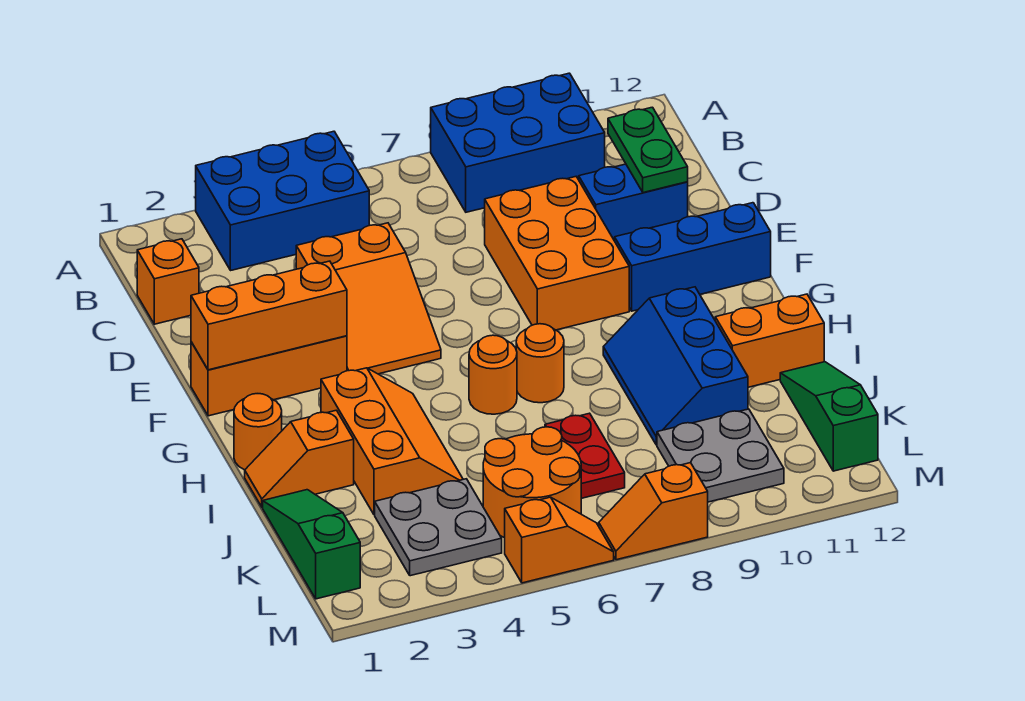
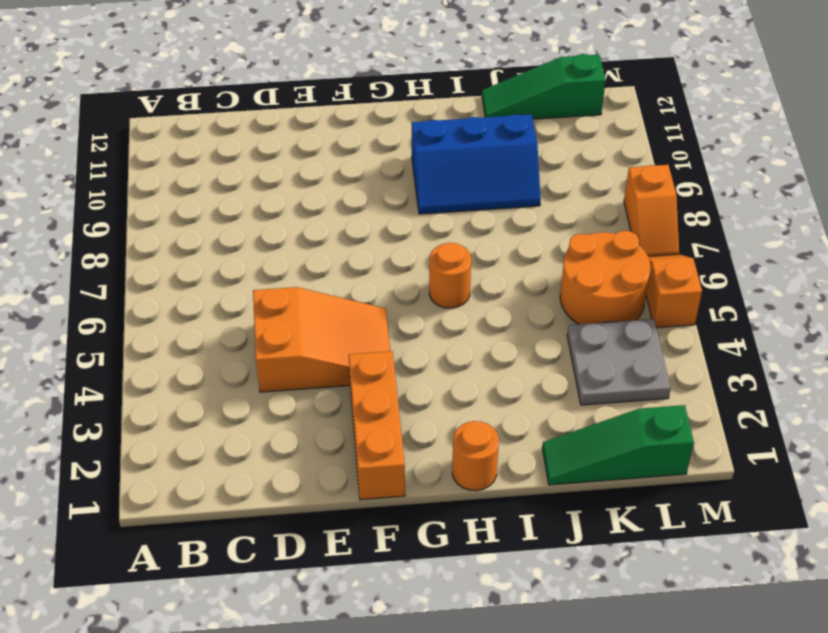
none -> blue brick A3:B5 level 1
none -> blue brick A8:B10 level 1
none -> orange brick C1 level 1

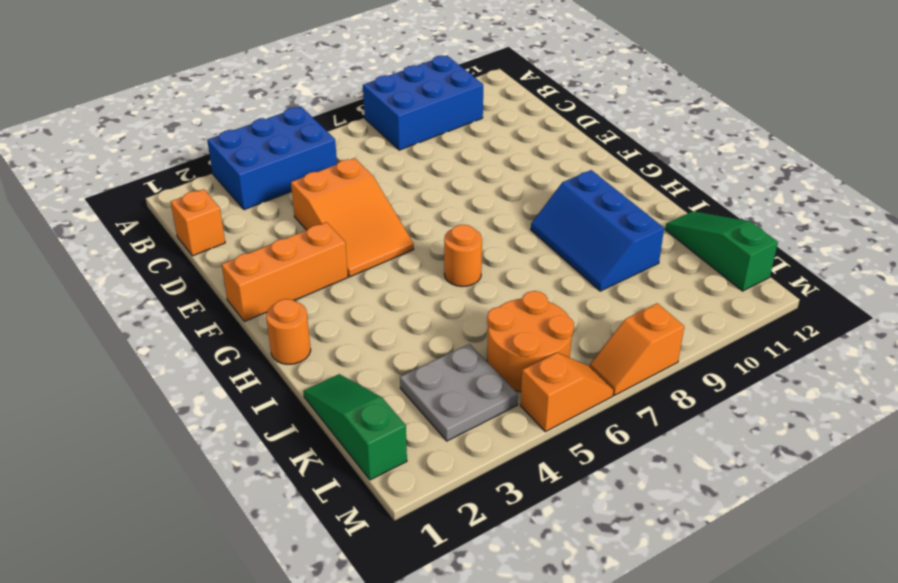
none -> orange brick D8:F9 level 1
none -> blue brick D10:D11 level 1
none -> blue brick F10:F12 level 1

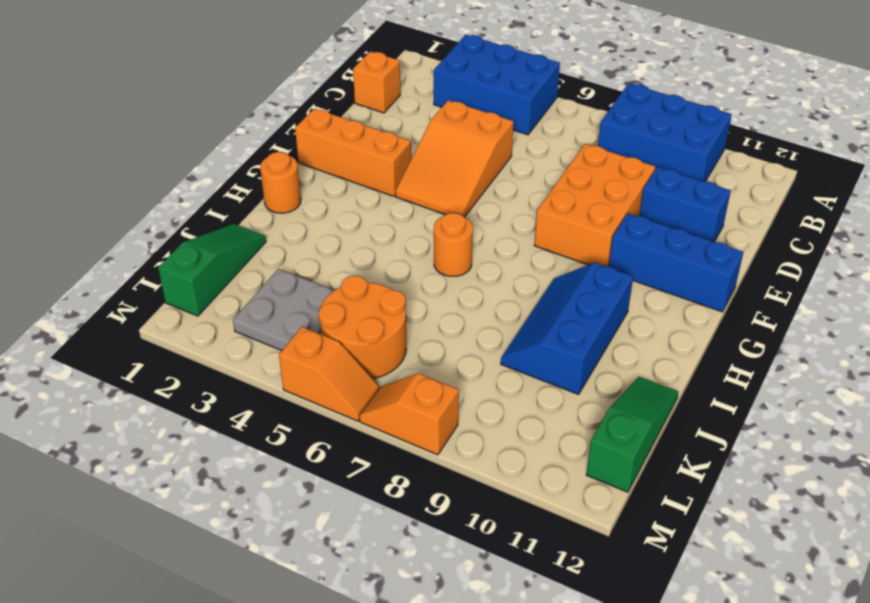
none -> orange slope H3:J4 level 1 top 3
none -> orange round brick H7 level 1
none -> orange slope I1:I2 level 1 top 2

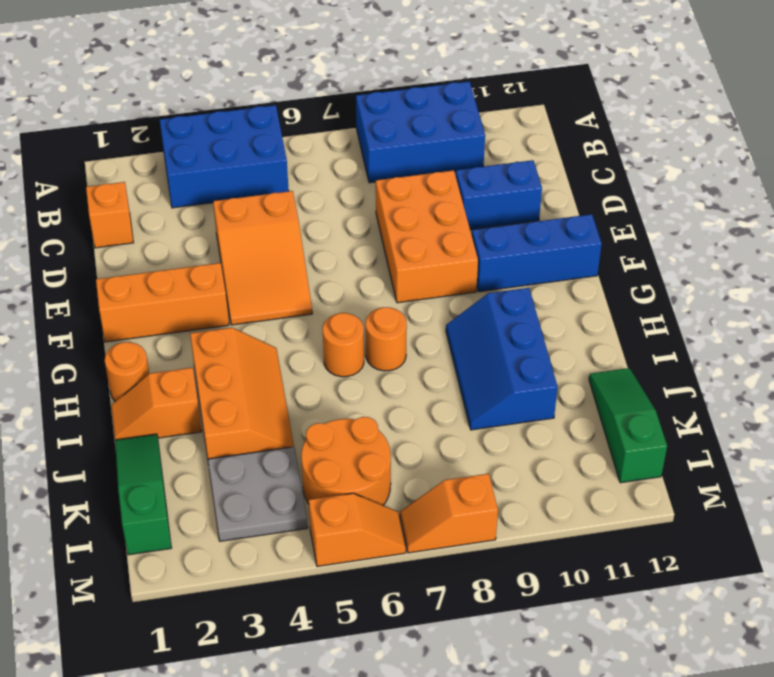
none -> orange brick I11:I12 level 1
none -> red plate J7:K7 level 1
none -> grey plate K9:L10 level 1

